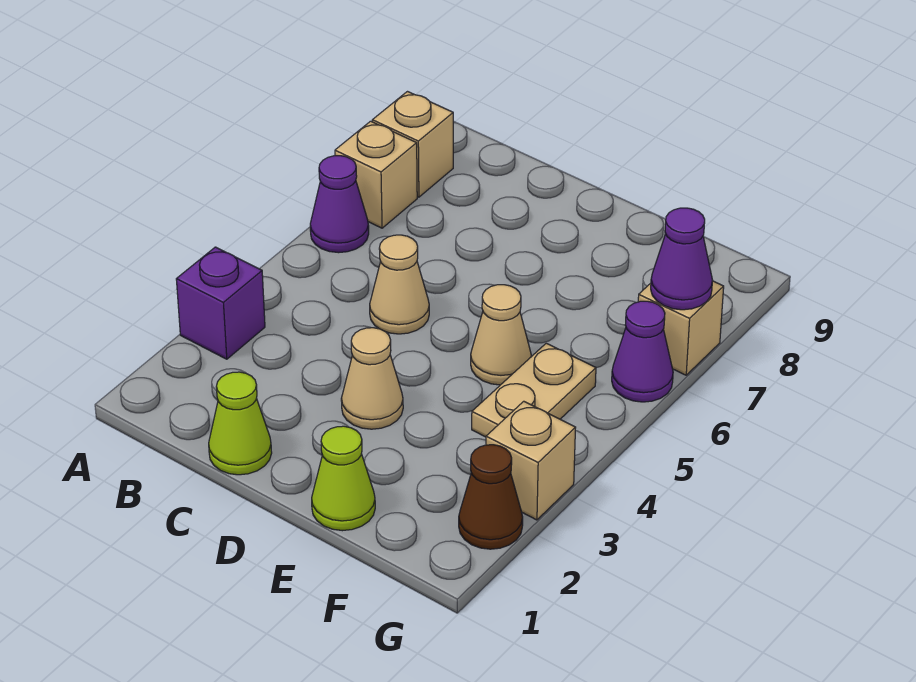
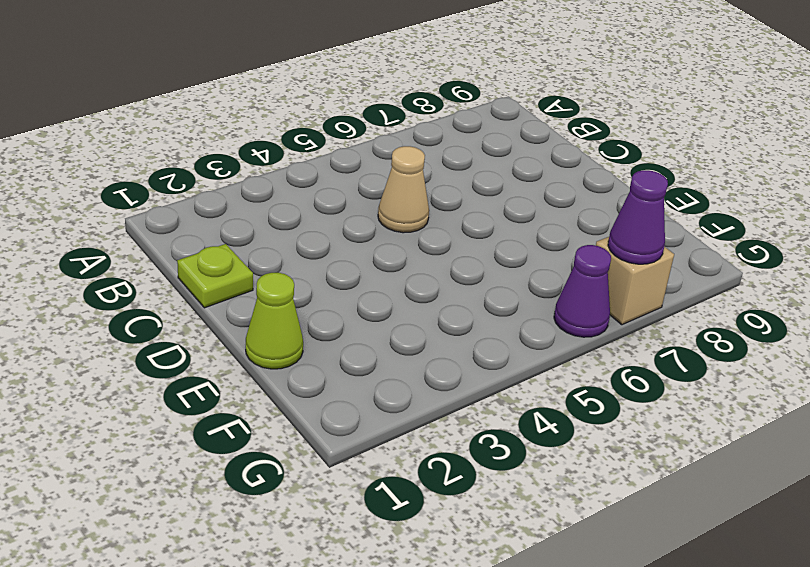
lime plate C1 level 1 -> lime cone C1 level 1
none -> purple brick A3 level 1
none -> purple cone A6 level 1
none -> tan brick A7 level 1

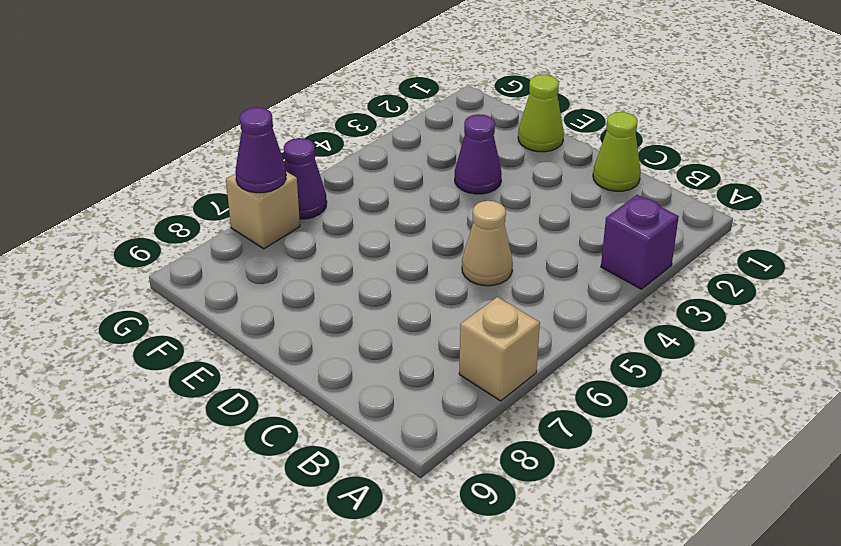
purple cone E3 level 1 -> purple cone A6 level 1
none -> tan brick A8 level 1
none -> tan cone D3 level 1
none -> tan cone E5 level 1

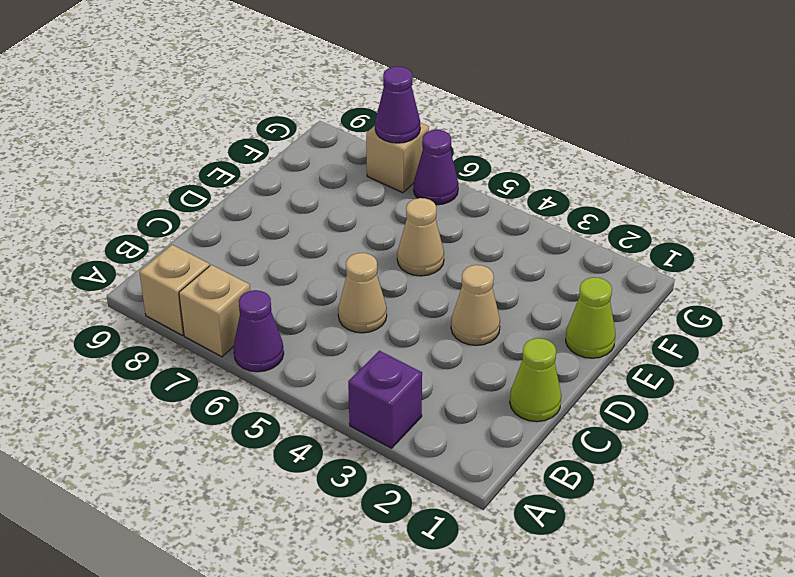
none -> tan plate F4:F5 level 1
none -> brown cone G2 level 1
none -> tan brick G3 level 1

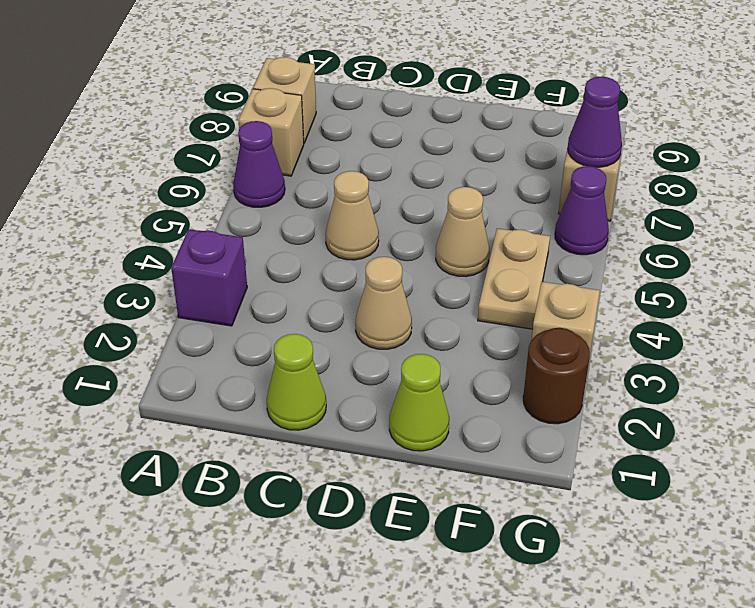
brown round brick G2 level 1 -> brown cone G2 level 1

